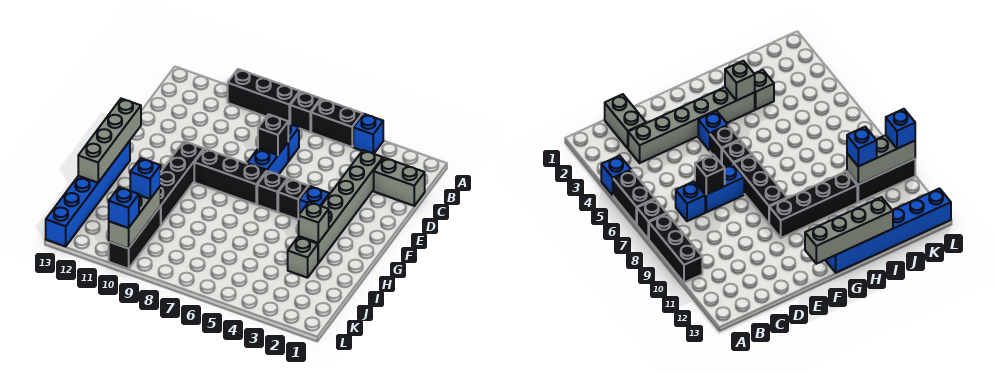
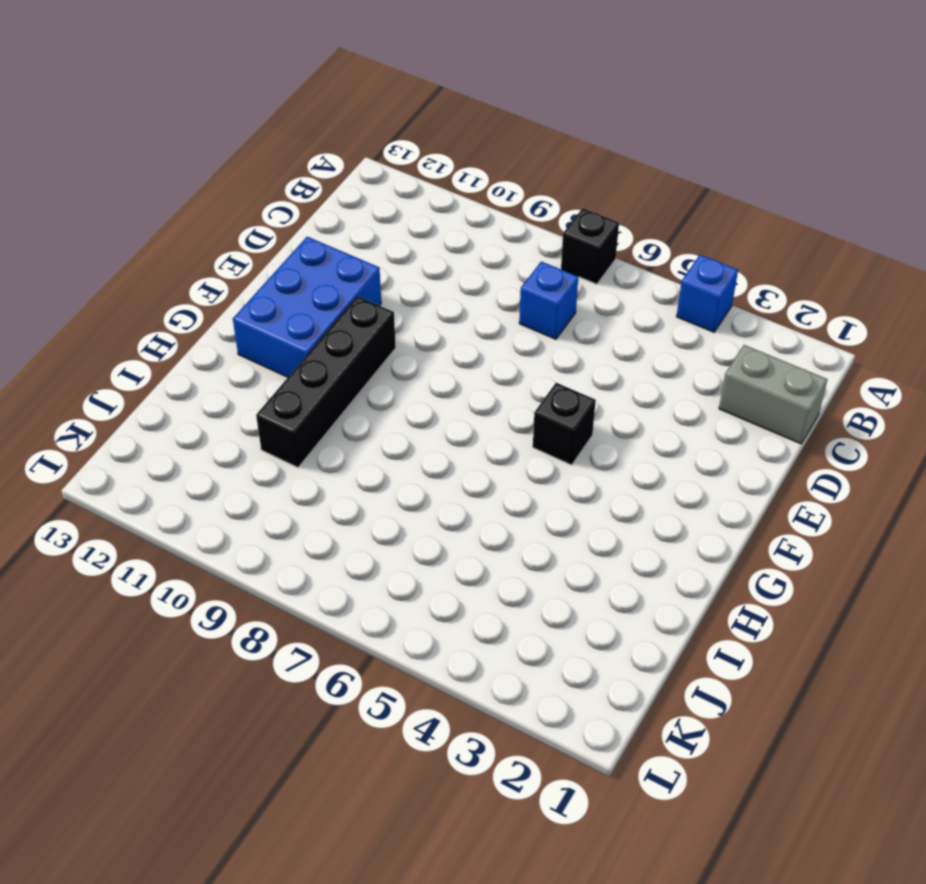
blue brick E11:G12 level 1 -> none
none -> black brick A5:A6 level 1
none -> black brick A8:A10 level 1
none -> grey brick C3:H3 level 1

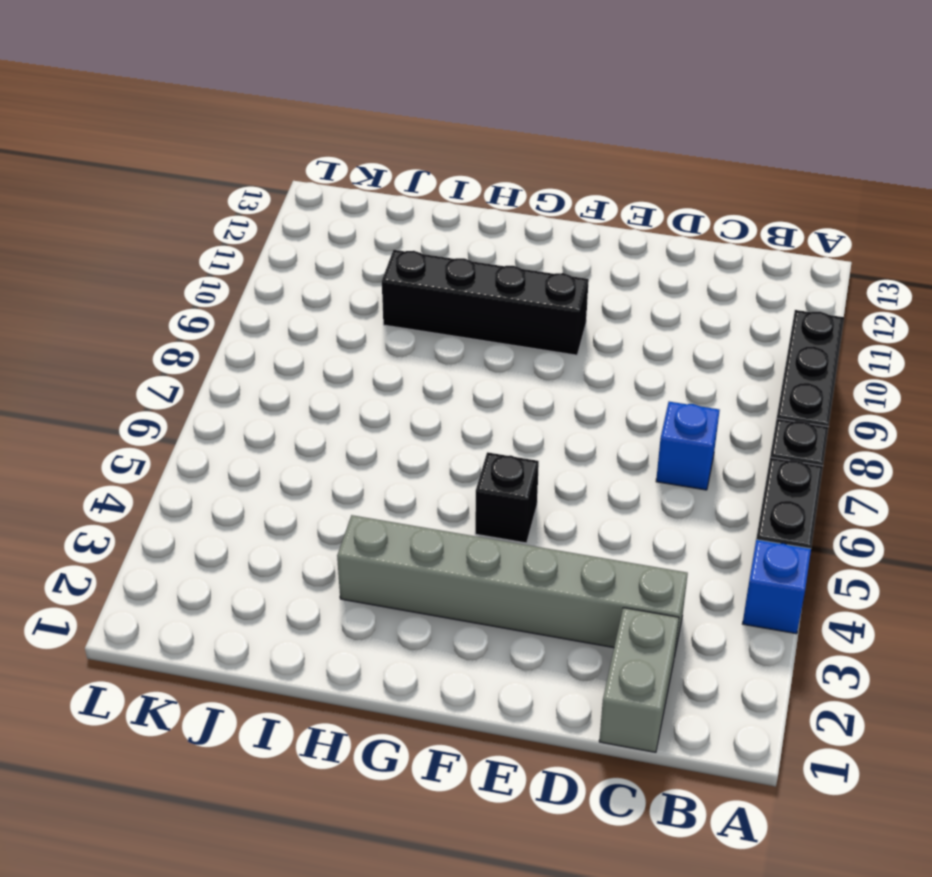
none -> blue brick D7:E7 level 1
none -> blue brick F4 level 1
none -> black brick F6 level 1

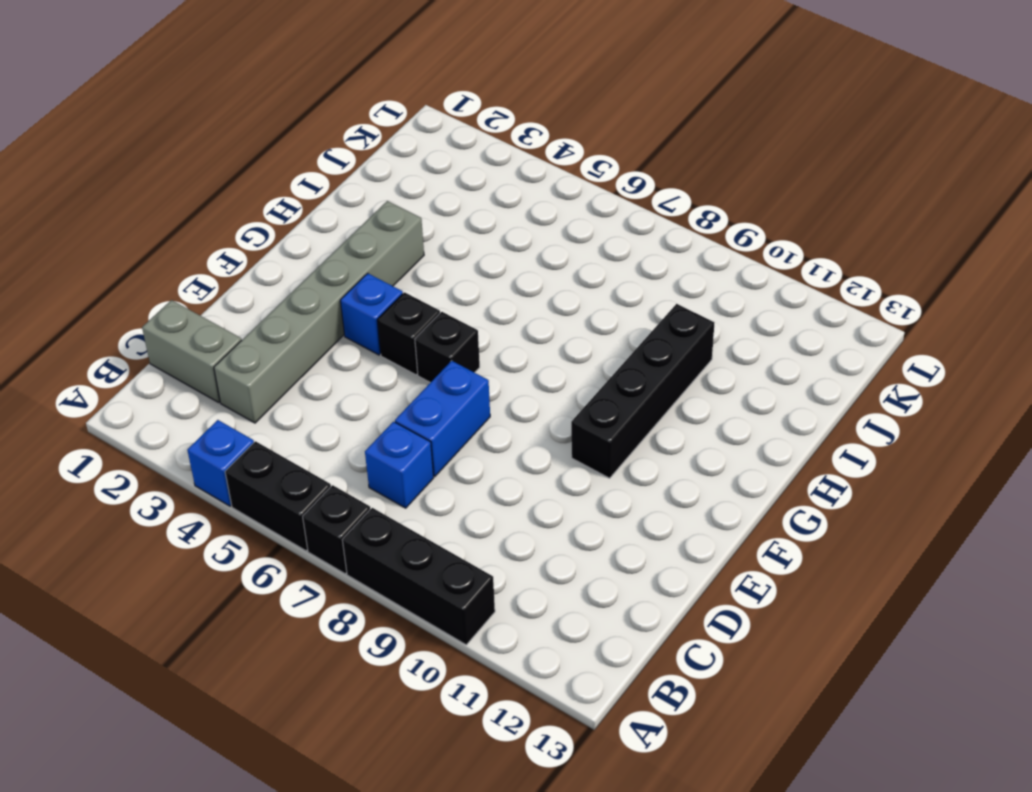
none -> black brick F7:F9 level 1
none -> blue brick G13:L13 level 1
none -> grey brick I3 level 1

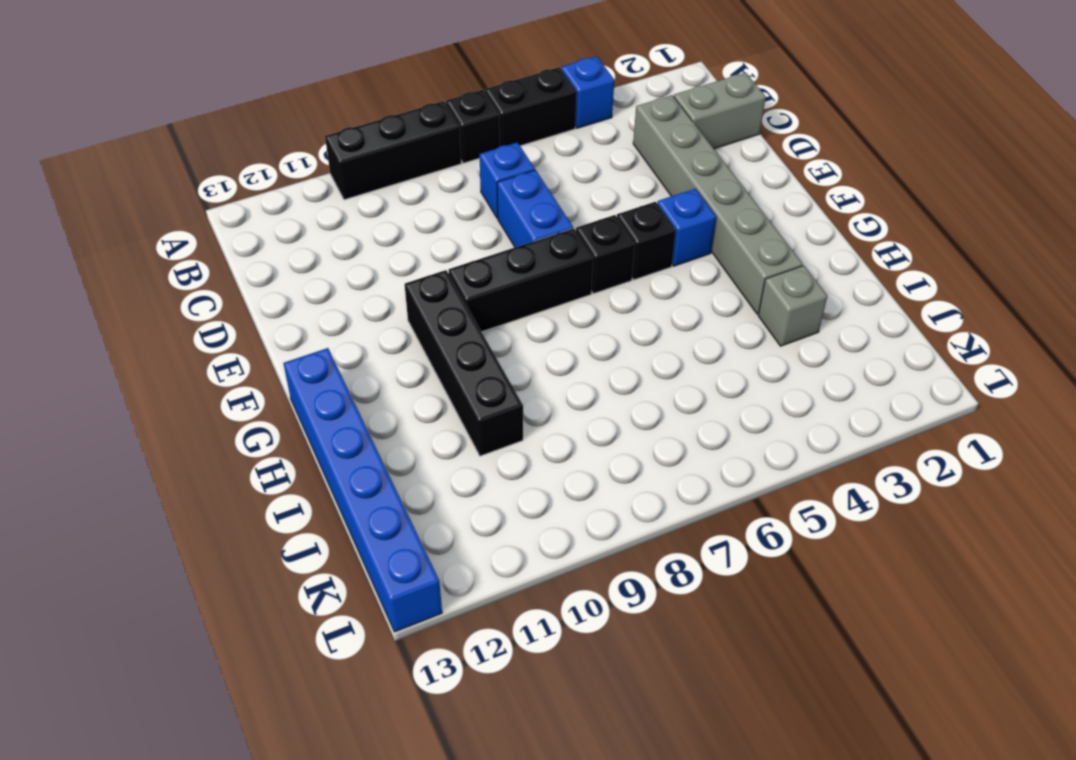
none -> black brick J10:L10 level 1
none -> black brick D7 level 2
none -> grey brick F13:I13 level 2

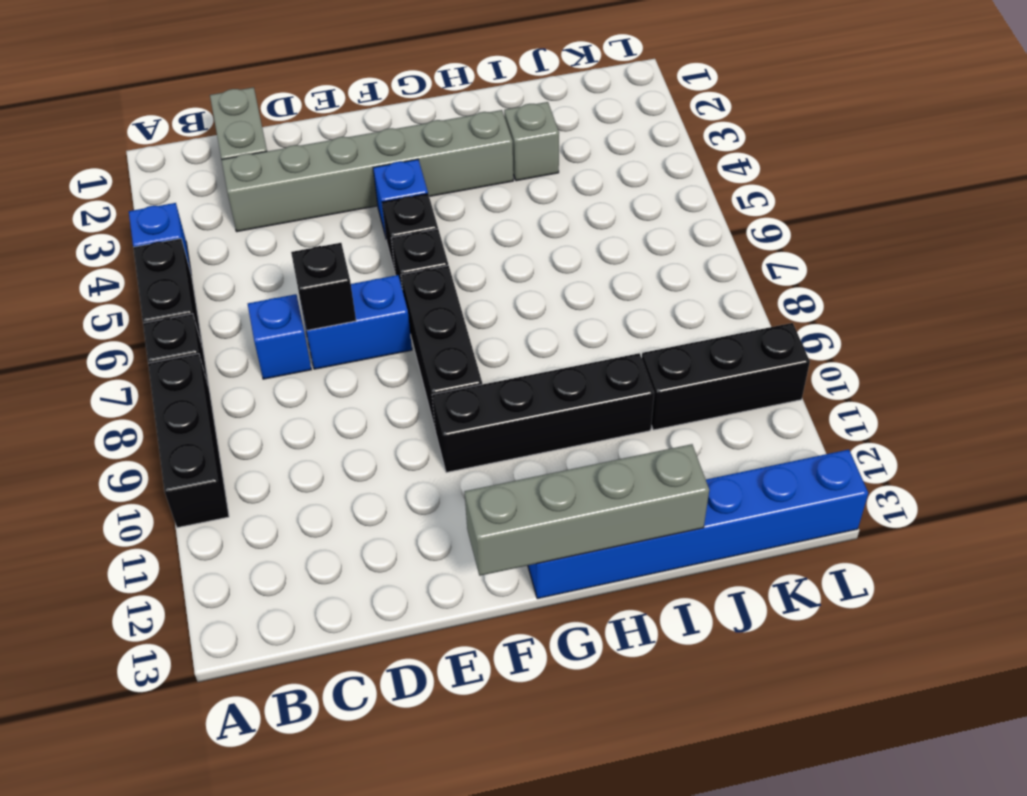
none -> grey brick H3 level 2
none -> grey brick J10:L10 level 2
none -> blue brick J10 level 3

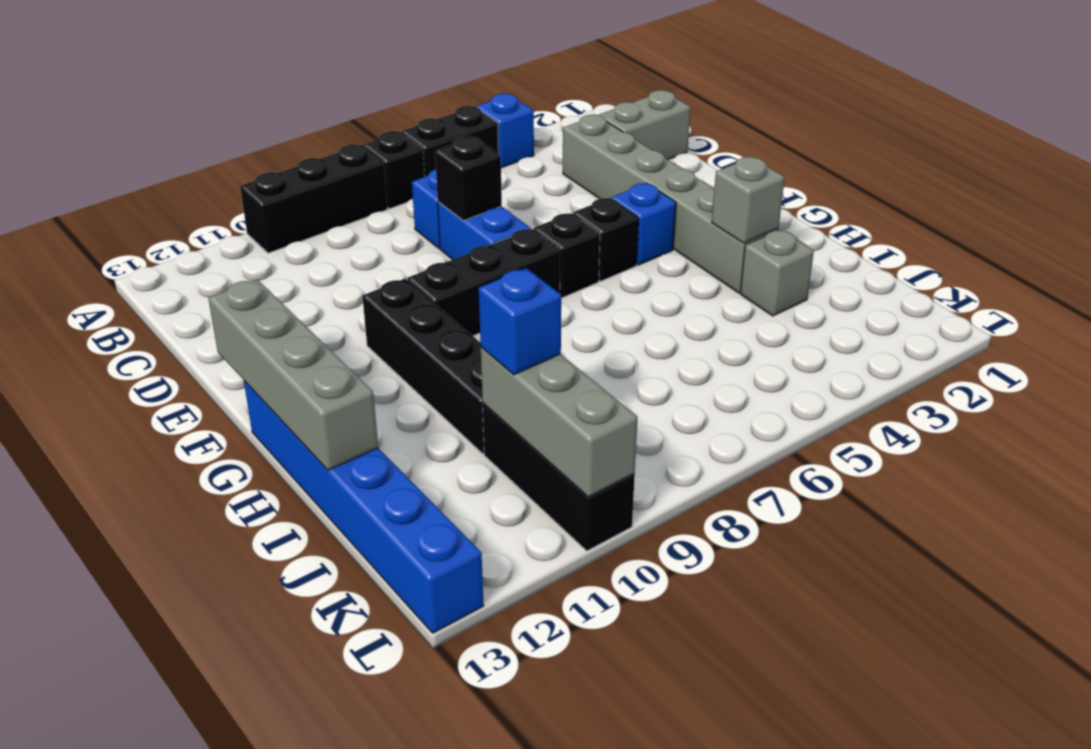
none -> blue brick L10 level 3

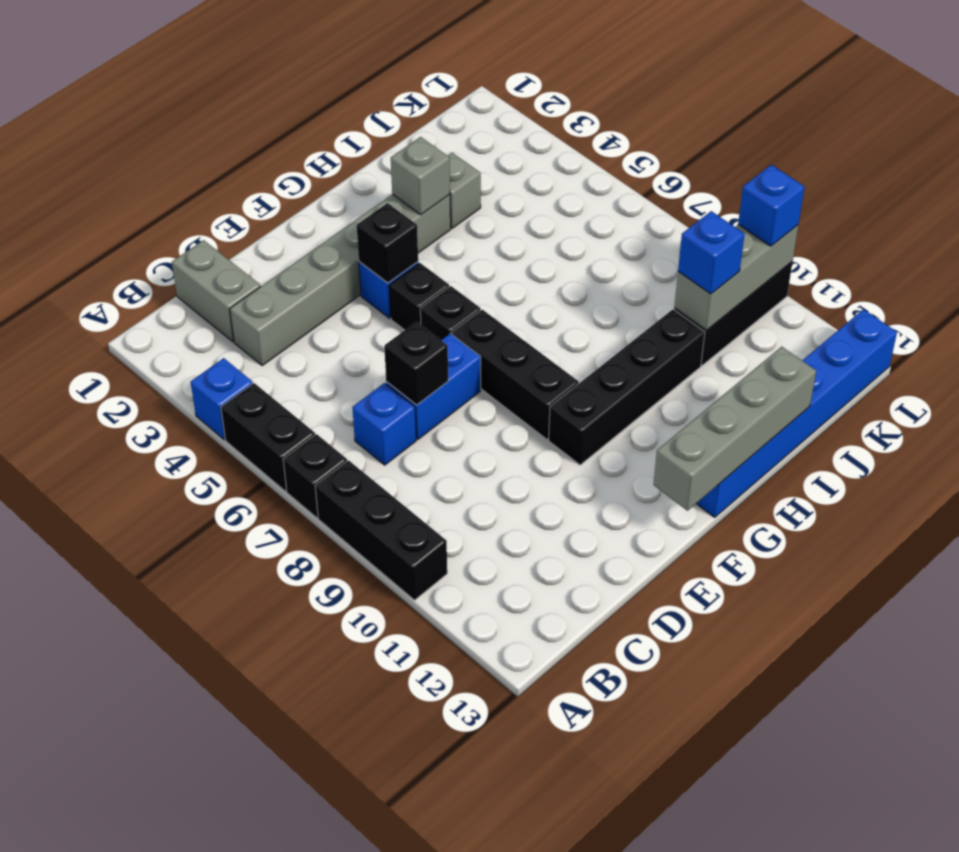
black brick F4 level 2 -> none

